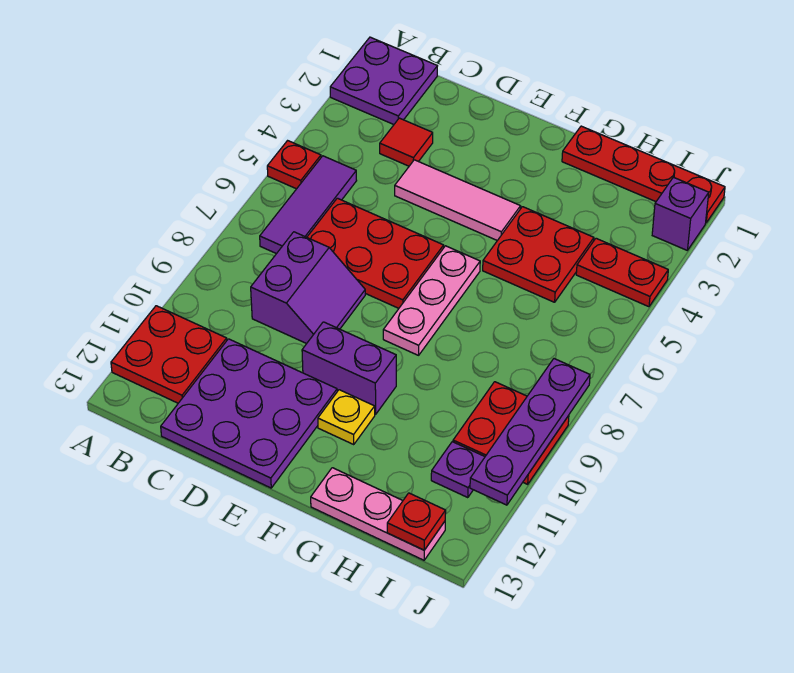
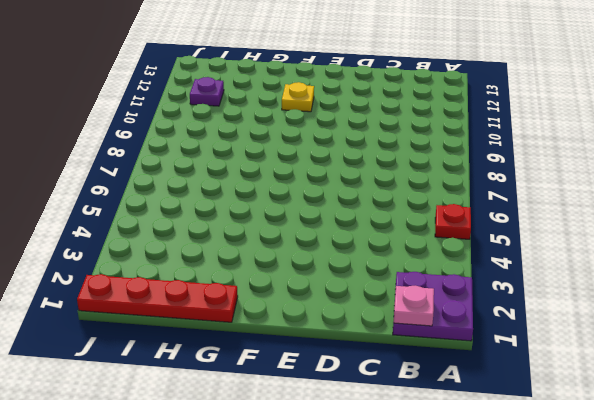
pink plate B1 level 2 -> none
none -> red plate A11:B12 level 1
none -> purple tile B5:B7 level 1
none -> red tile C3 level 1

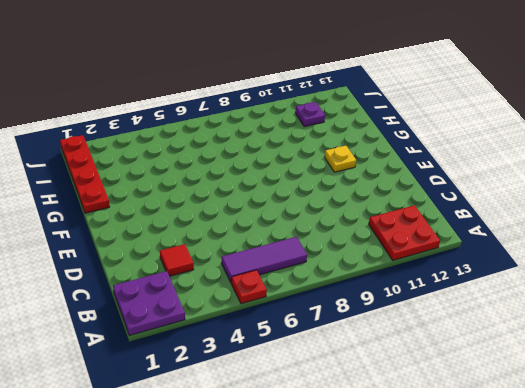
none -> red plate C6:E7 level 1
none -> purple slope C8:D9 level 1 top C
none -> purple plate C11:E13 level 1

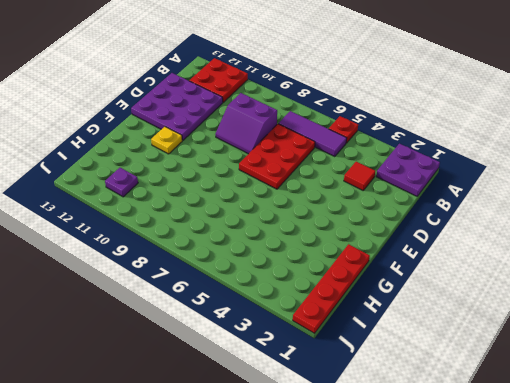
none -> pink tile D4:F4 level 1
none -> purple brick E10:F10 level 1
none -> pink plate F6:F8 level 1

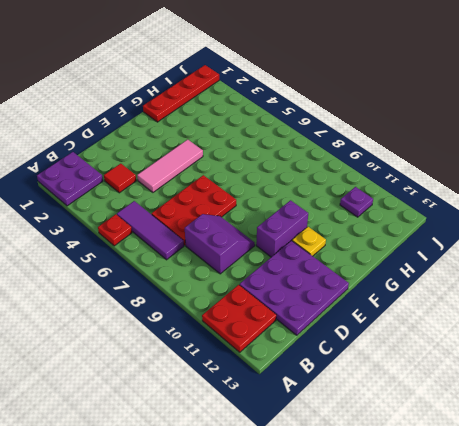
none -> pink plate F6:F8 level 1
none -> red plate G4:H5 level 1
none -> pink plate G13:I13 level 1

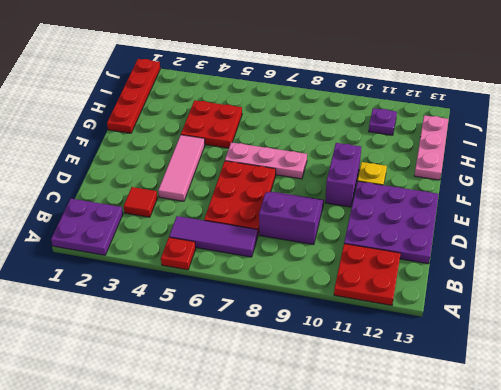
none -> red plate I4:J4 level 1
none -> red plate I9:J10 level 1
none -> purple brick J2 level 1

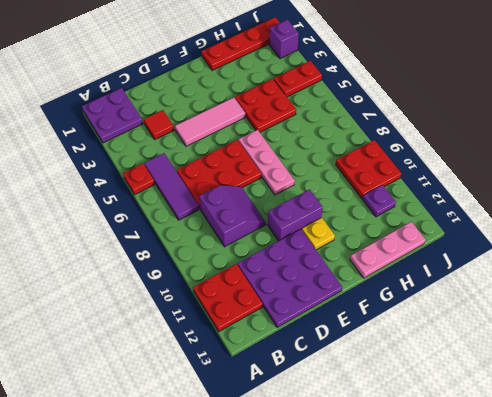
none -> red plate I13 level 2
none -> purple plate J8:J11 level 2

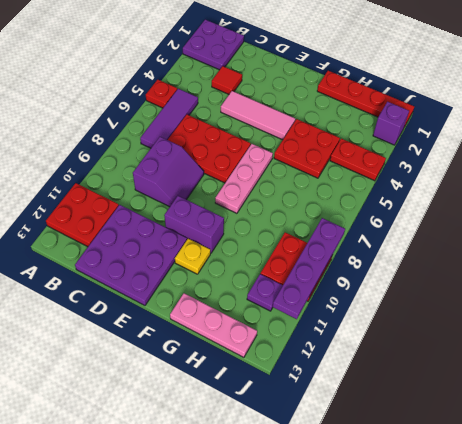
none -> red plate I13 level 2

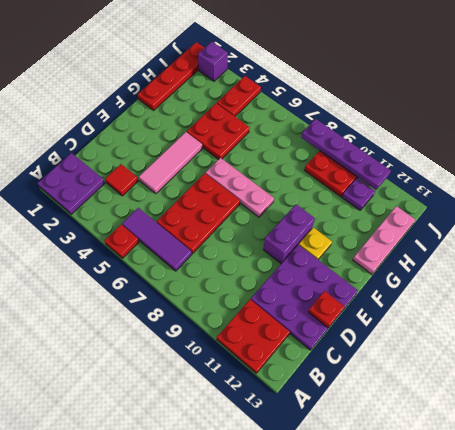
red plate D13 level 2 -> red plate I13 level 2
none -> purple slope C8:D9 level 1 top C

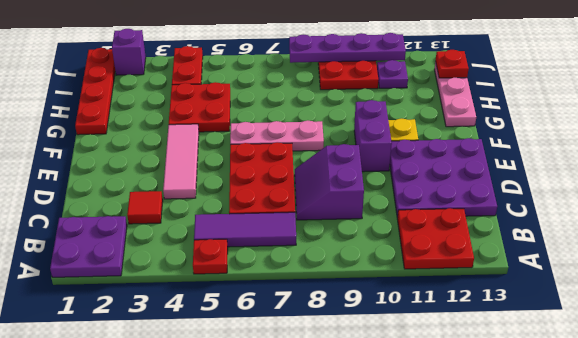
purple slope C8:D9 level 1 top 9 -> purple slope C8:D9 level 1 top C

